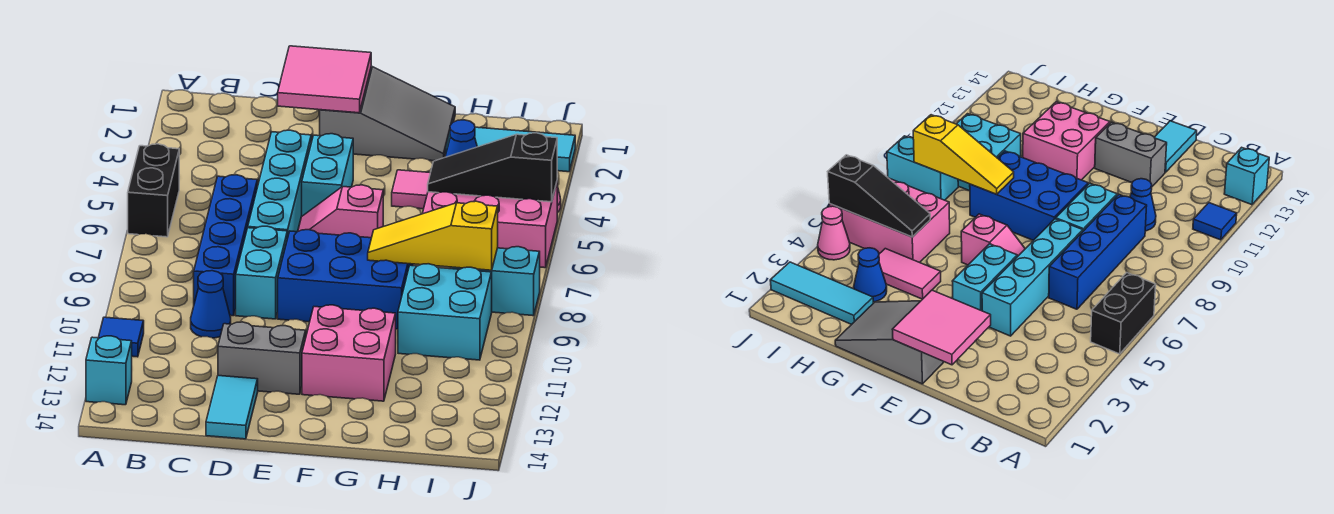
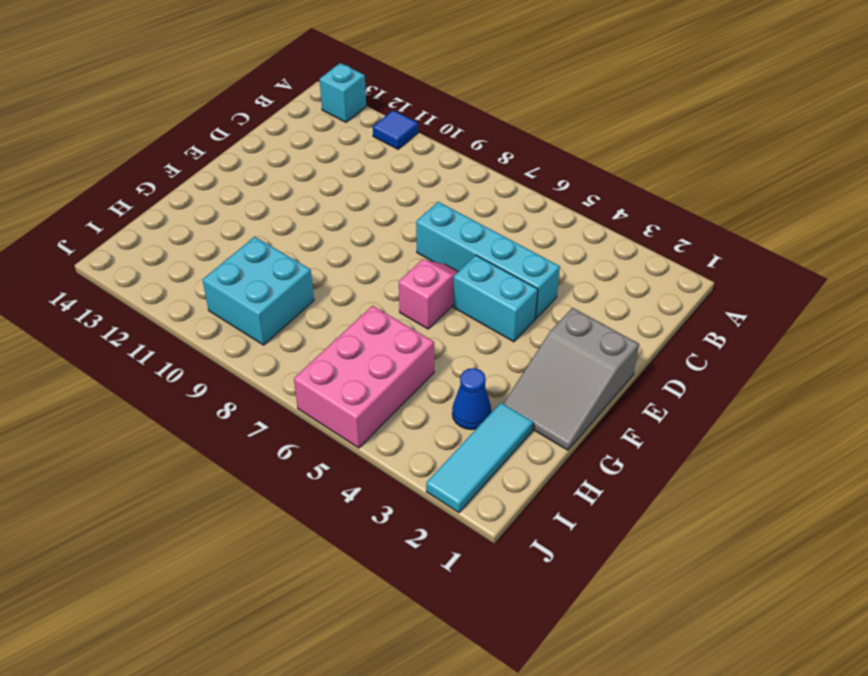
none -> black brick A5:A6 level 1
none -> blue brick C6:C9 level 1
none -> blue cone C10 level 1

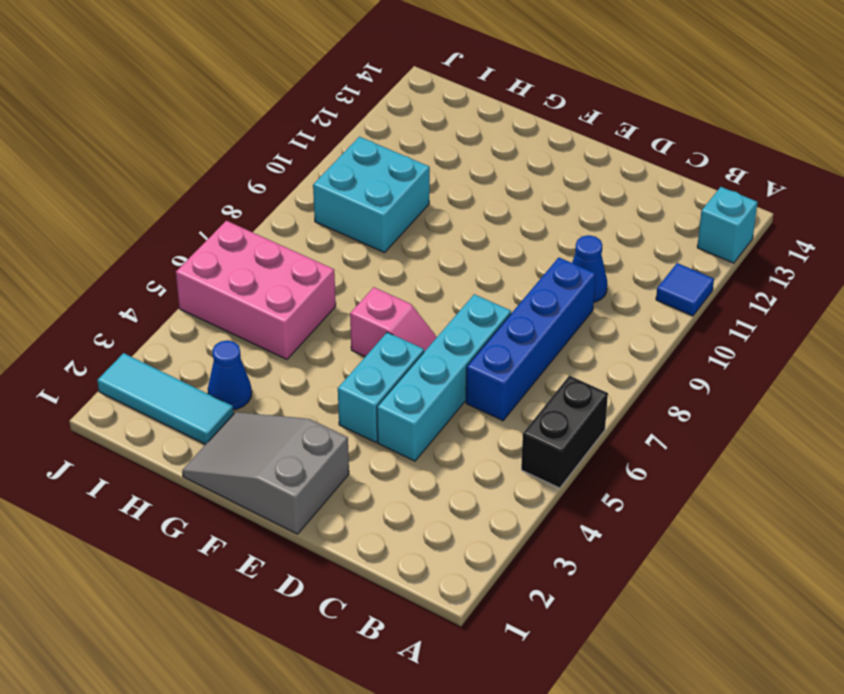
none -> cyan brick D8:D9 level 1
none -> grey brick D12:E12 level 1
none -> cyan tile D13:D14 level 1

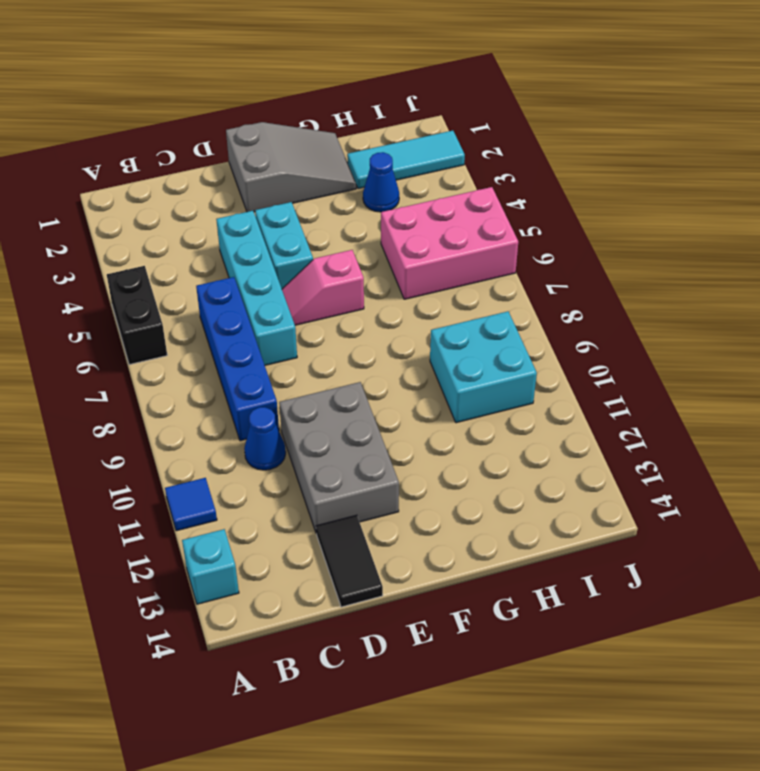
grey brick D10:E12 level 1 -> grey brick D12:E12 level 1
black tile D13:D14 level 1 -> cyan tile D13:D14 level 1
none -> cyan brick D8:D9 level 1
none -> blue brick E8:G9 level 1
none -> pink brick F11:G12 level 1

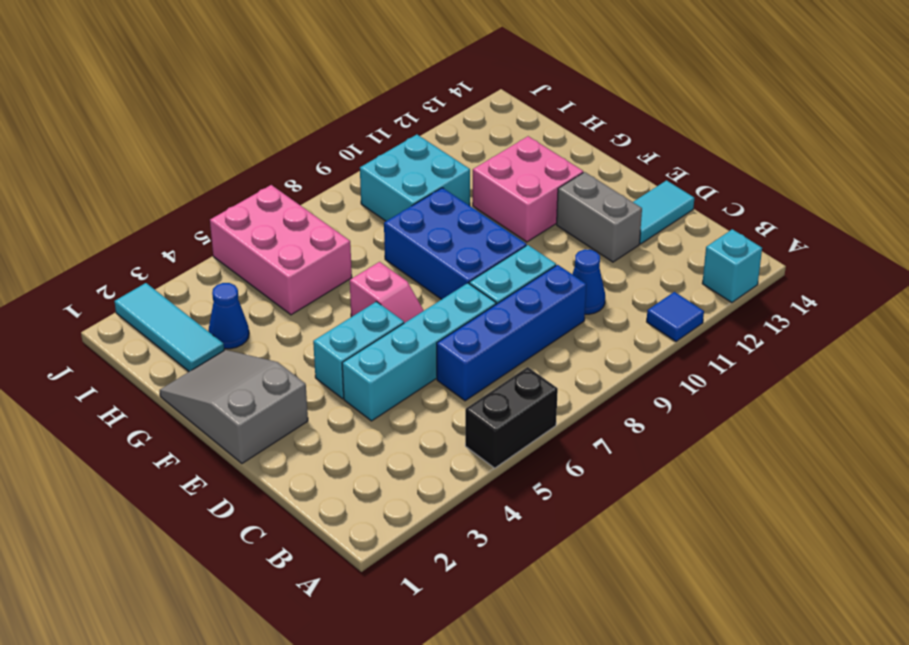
none -> pink tile G4:H4 level 1
none -> cyan brick I8:J8 level 1
none -> pink cone J4 level 1

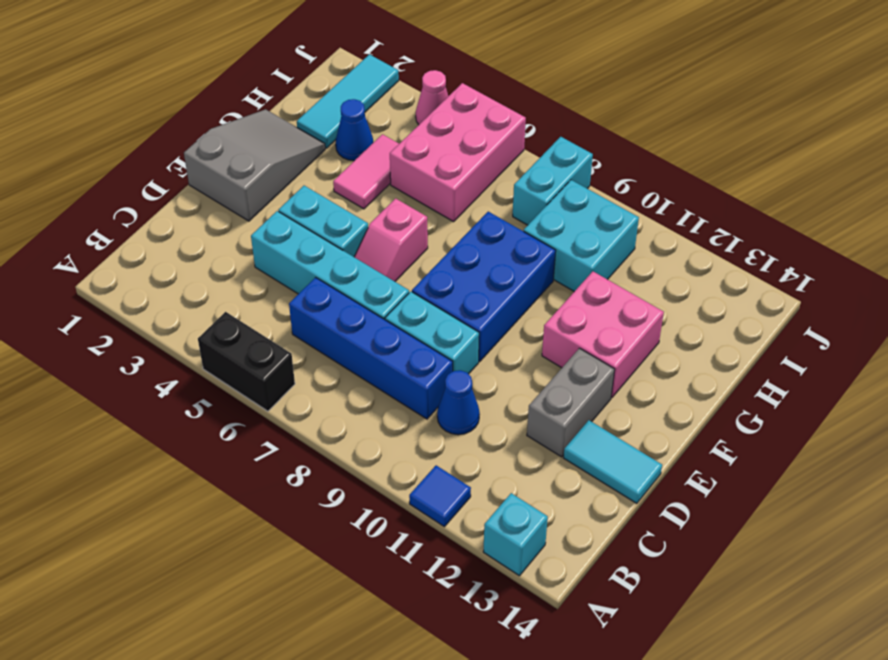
none -> pink tile D1:E2 level 2
none -> yellow slope G8:I8 level 2 top I
none -> black slope H5:J5 level 2 top J

